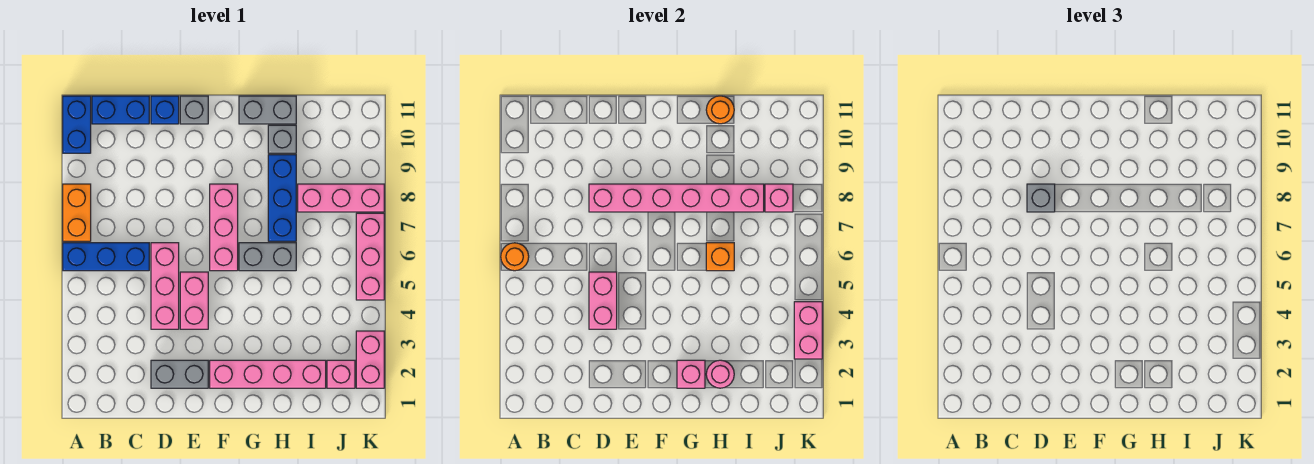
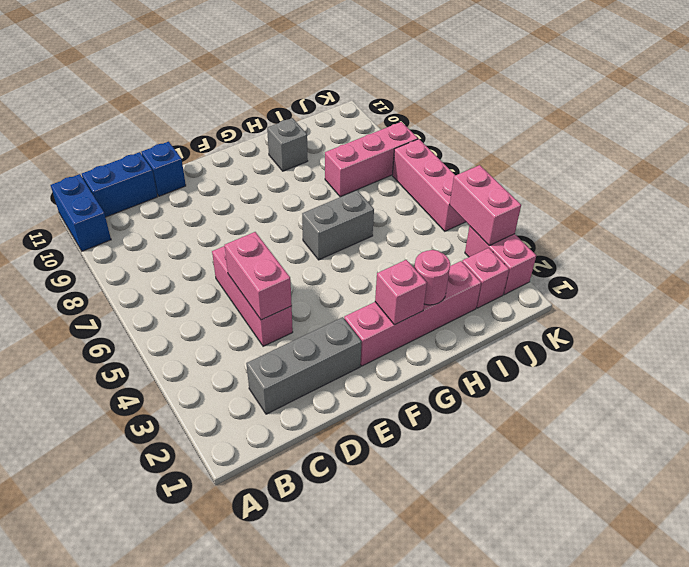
grey brick C2:E2 level 1 -> grey brick D2:E2 level 1
none -> blue brick A6:C6 level 1
none -> orange brick A7:A8 level 1
none -> pink brick E4:E5 level 1

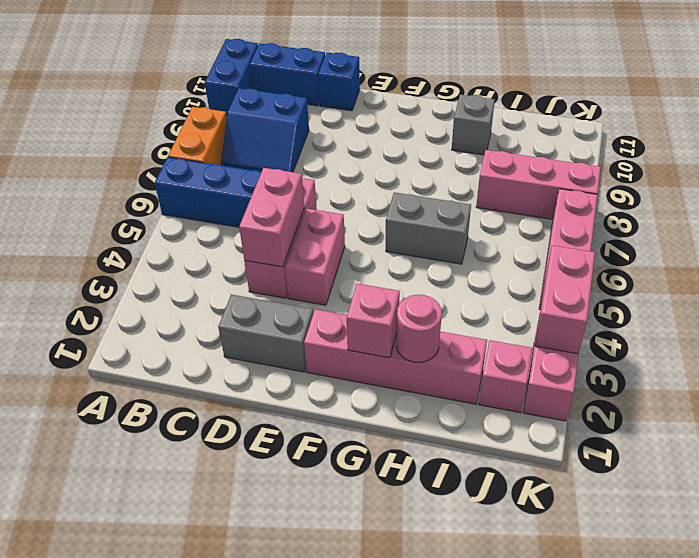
blue slope B8:C9 level 1 top 9 -> none
none -> grey brick E11 level 1
none -> pink brick F6:F8 level 1
none -> grey brick G11:H11 level 1

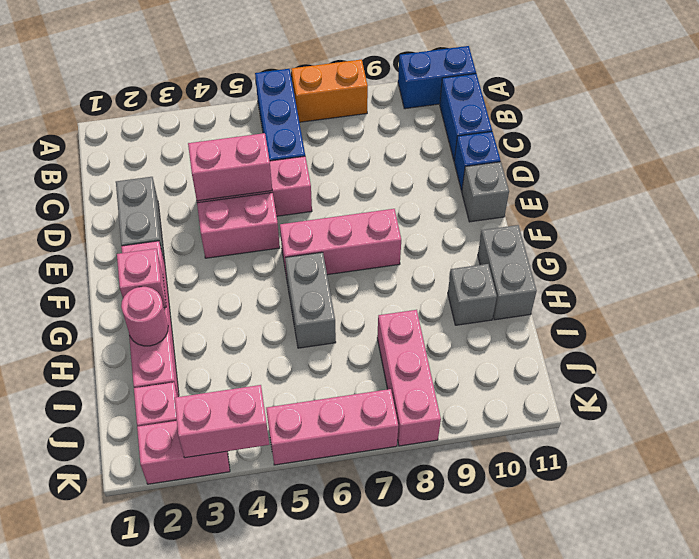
none -> blue brick H7:H9 level 1
none -> orange round brick A6 level 2
none -> pink brick D8:I8 level 2

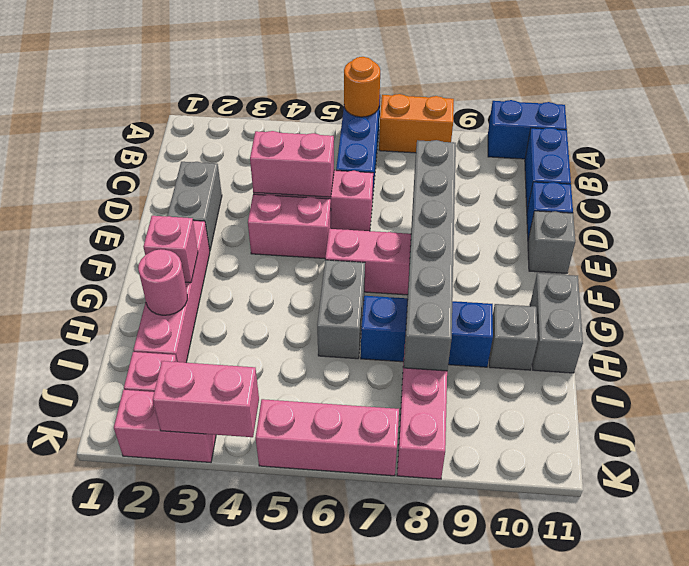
grey brick D8:I8 level 2 -> pink brick D8:I8 level 2
none -> orange brick H6 level 2
none -> orange round brick H11 level 2
none -> pink brick J8 level 2

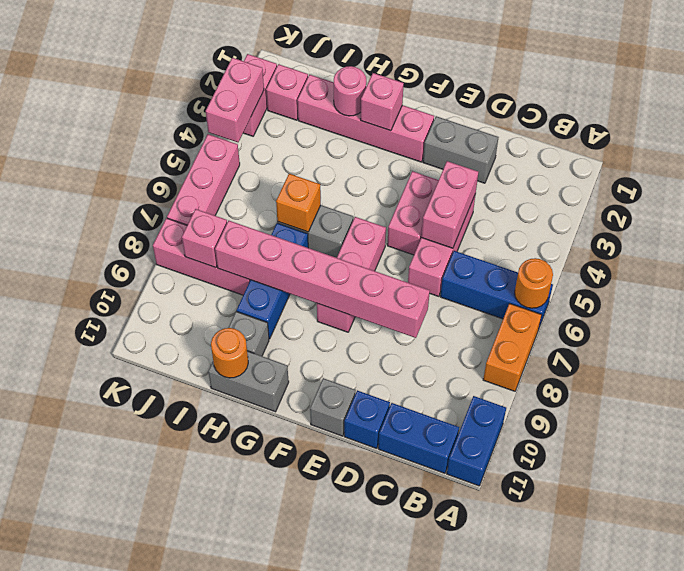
none -> grey brick D8 level 3

